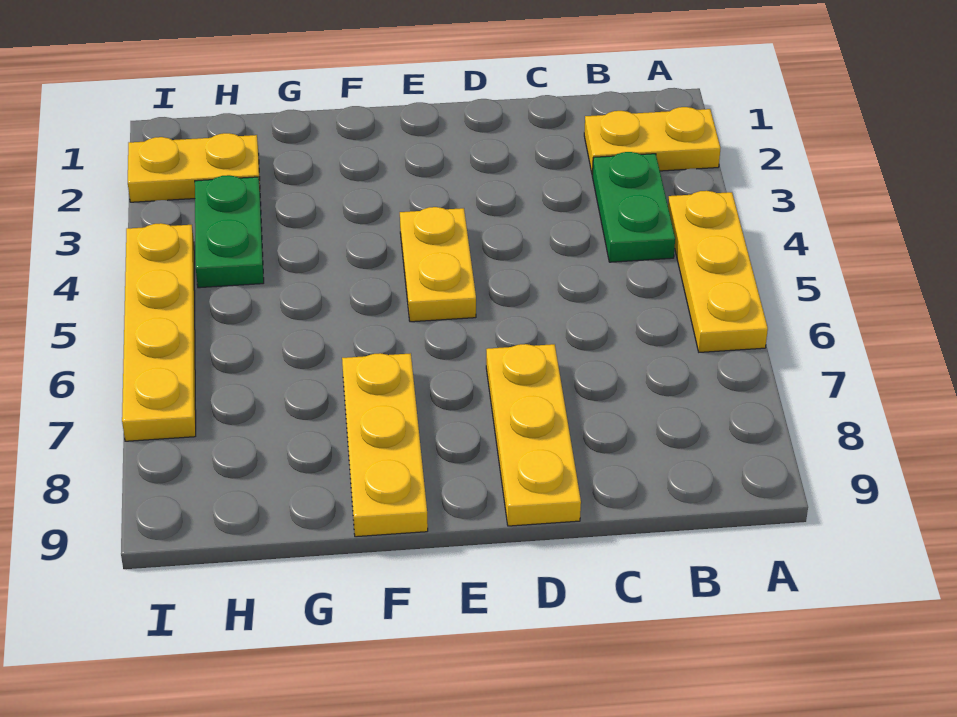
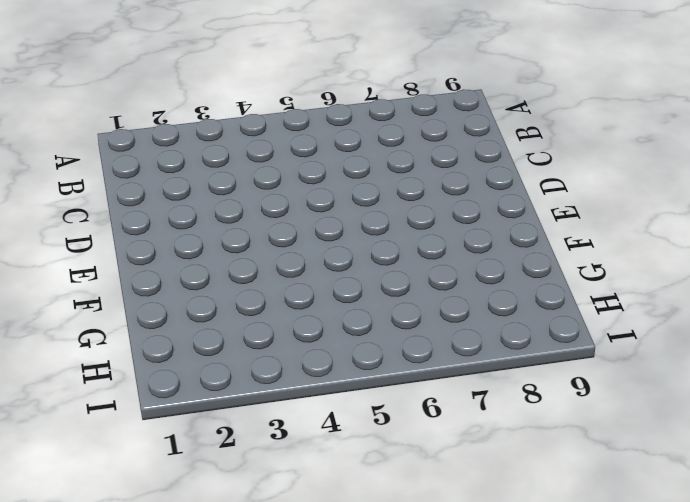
none -> yellow plate A2:B2 level 1
none -> yellow plate A4:A6 level 1

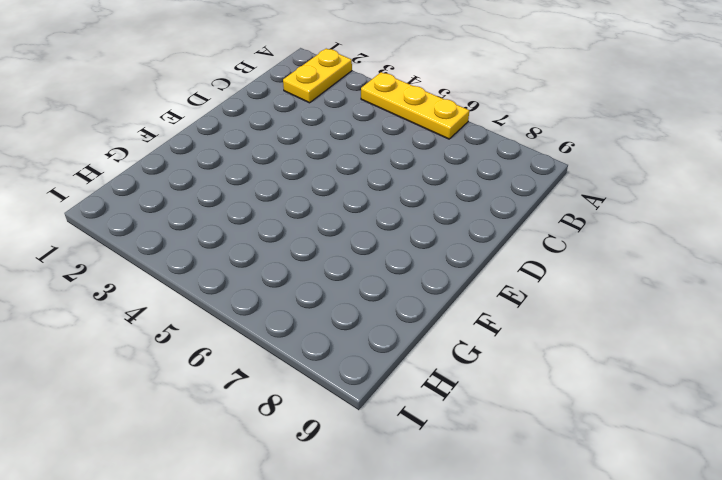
none -> green plate B3:B4 level 1
none -> yellow plate D7:D9 level 1

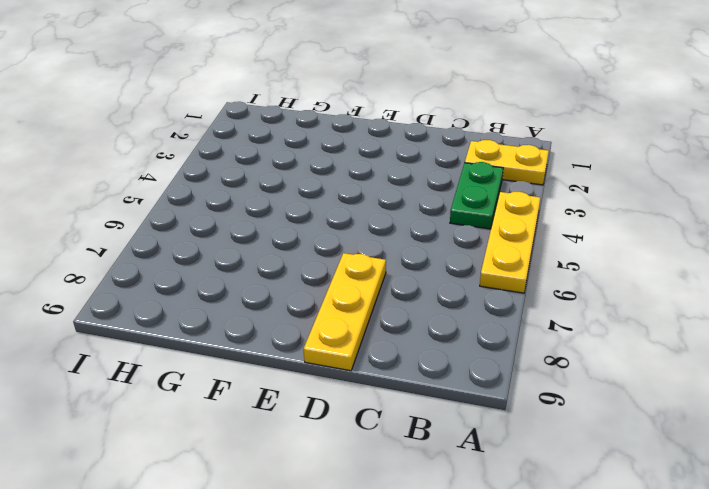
none -> yellow plate E4:E5 level 1
none -> yellow plate F7:F9 level 1

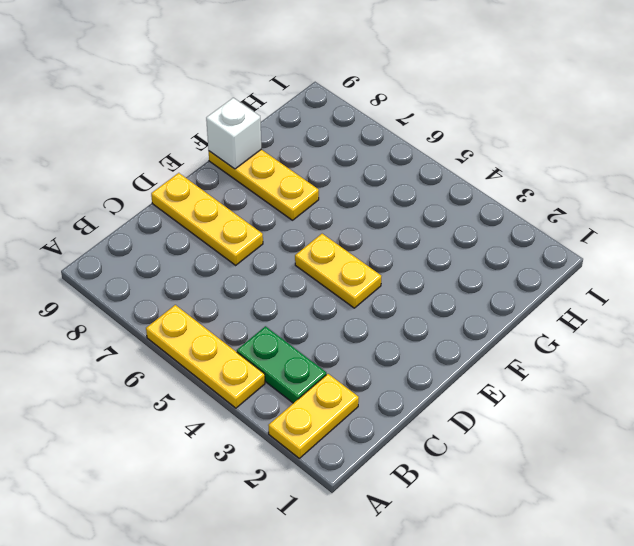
white brick F9 level 2 -> none
none -> yellow plate H2:I2 level 1
none -> green plate H3:H4 level 1

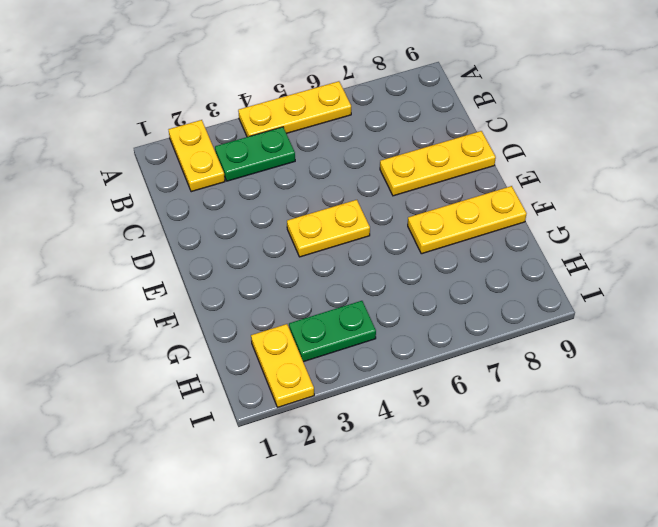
none -> yellow plate I4:I7 level 1

